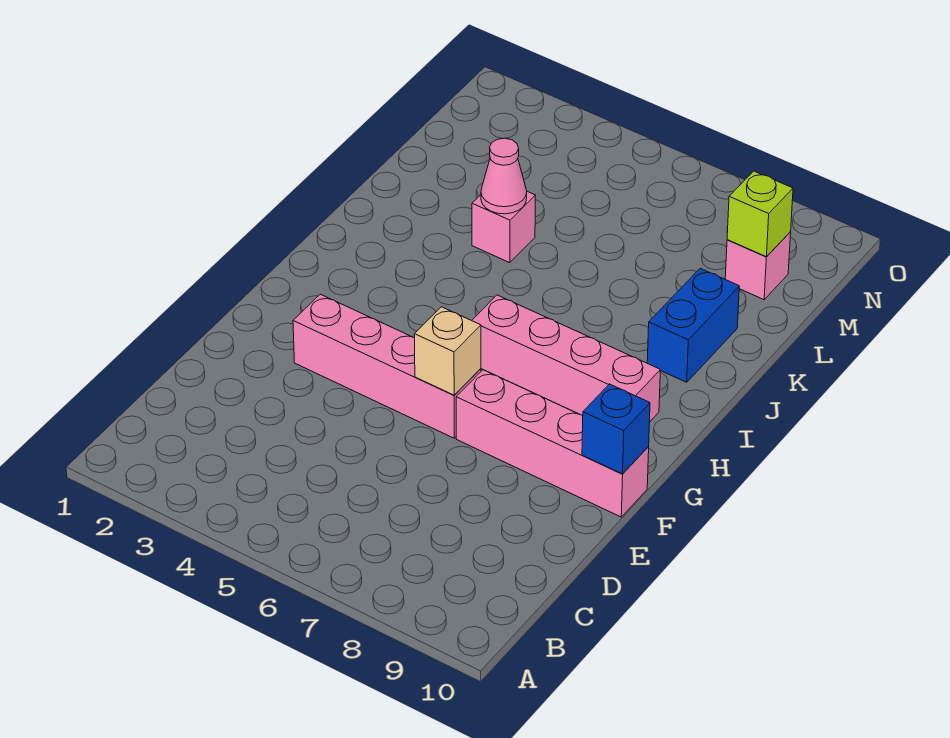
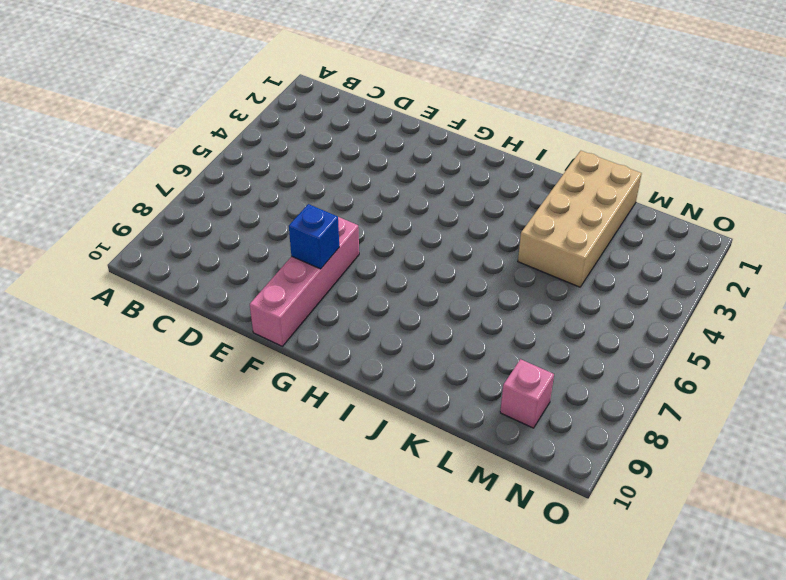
blue brick F8 level 2 -> blue brick F10 level 2
tan brick K1:L4 level 1 -> pink brick K4 level 1
none -> pink brick F3:F6 level 1
none -> pink brick H6:H9 level 1

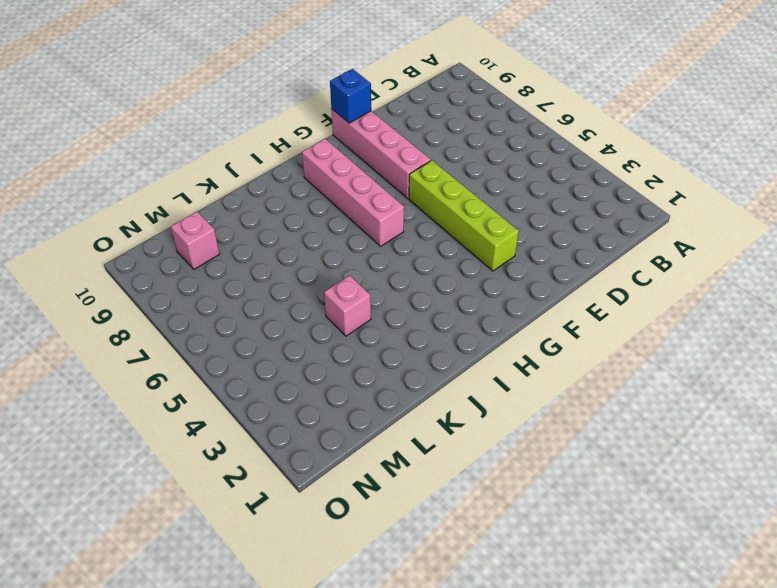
lime brick F3:F6 level 1 -> pink brick F3:F6 level 1
none -> blue brick J9:K9 level 1
none -> tan brick F6 level 2

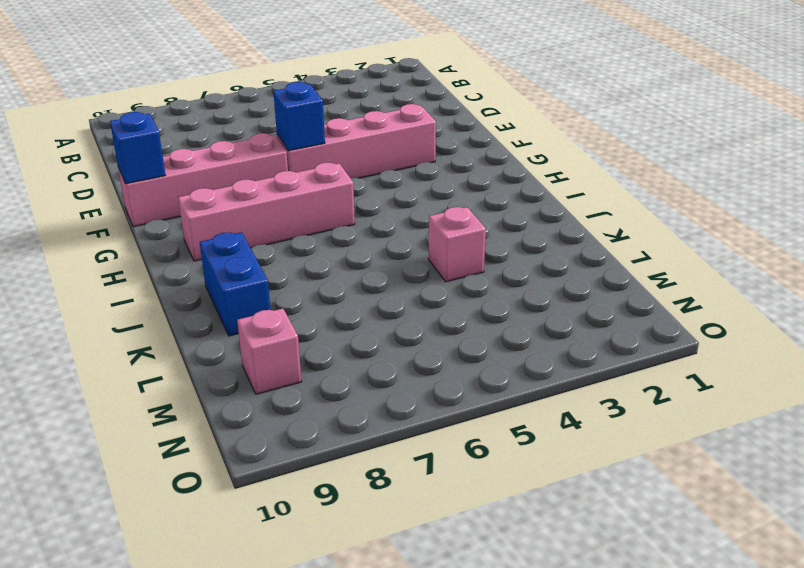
blue brick F6 level 2 -> tan brick F6 level 2
none -> pink cone K4 level 2
none -> lime brick M9 level 2

